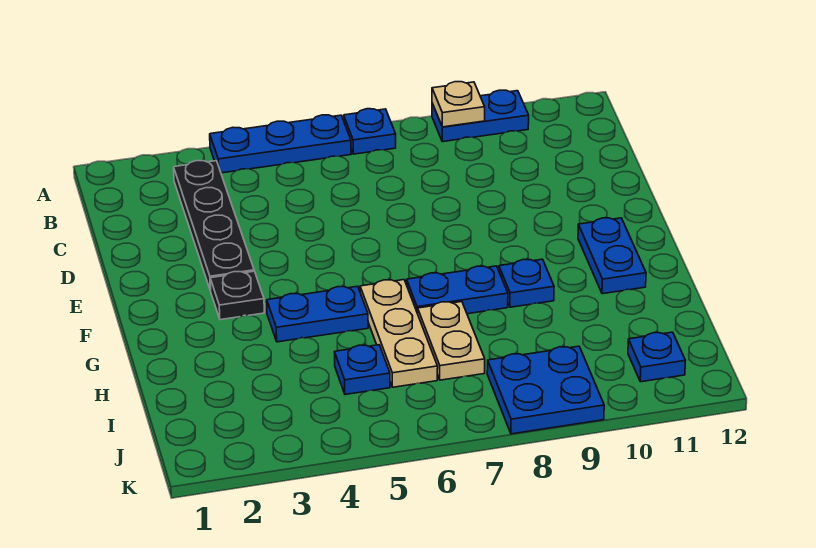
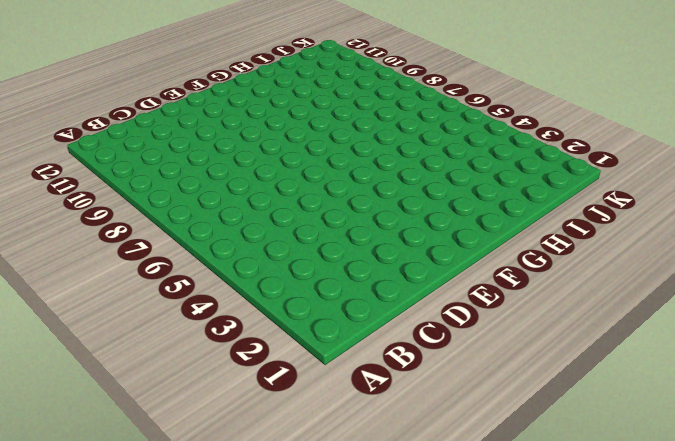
none -> blue plate A4:A6 level 1
none -> blue plate A7 level 1
none -> blue plate A9:A10 level 1

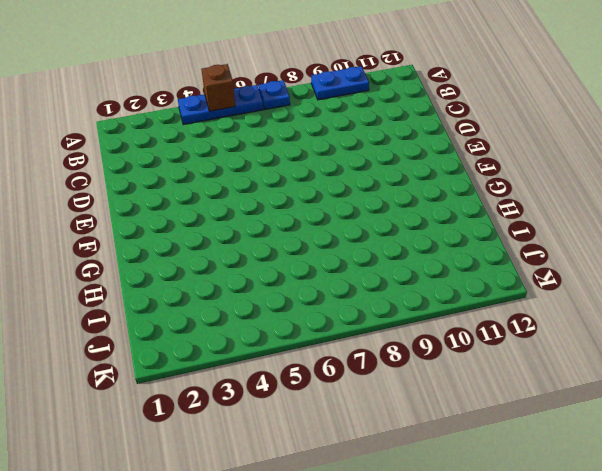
brown brick A5 level 2 -> none
none -> black plate B3:E3 level 1
none -> black plate F3 level 1
none -> blue plate F11:G11 level 1

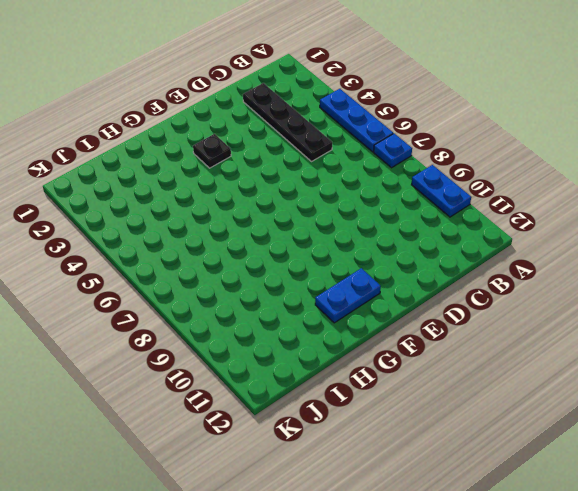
black plate C2:C5 level 1 -> black plate B3:E3 level 1
none -> blue plate G4:G5 level 1
none -> tan plate G6:I6 level 1
none -> blue plate G7:G8 level 1

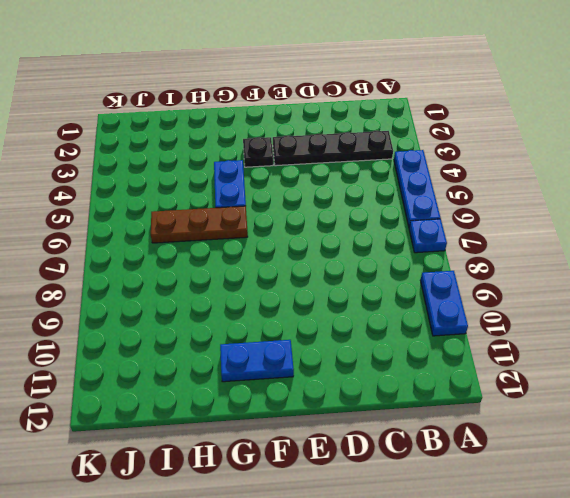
brown plate G6:I6 level 1 -> tan plate G6:I6 level 1
none -> blue plate G7:G8 level 1
none -> blue plate G9 level 1
none -> tan plate H7:I7 level 1

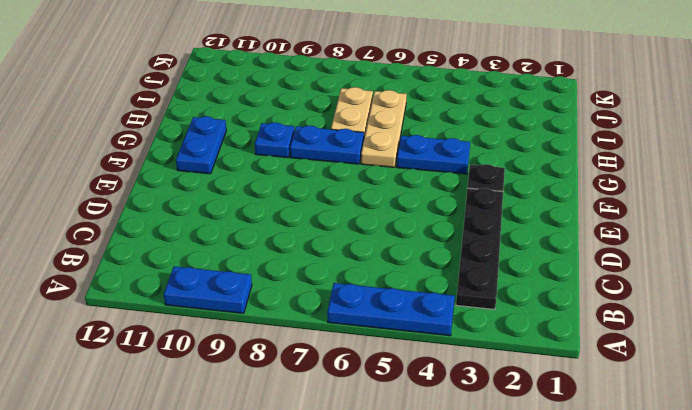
none -> blue plate A7 level 1
none -> blue plate I5 level 1
none -> blue plate J8:K9 level 1

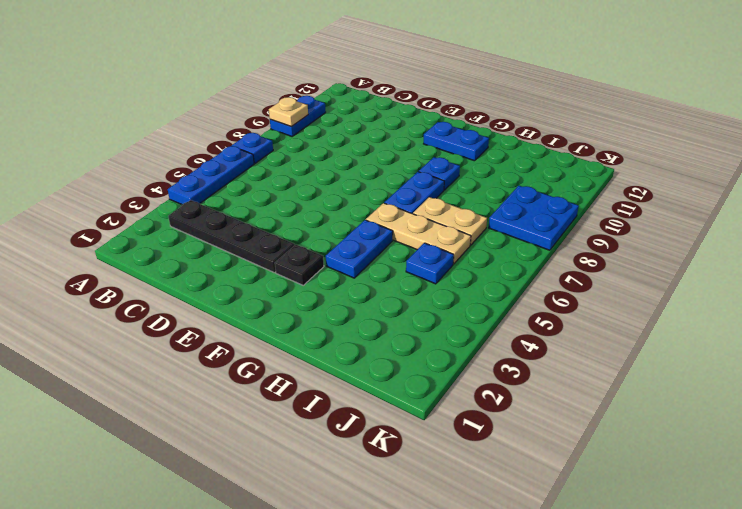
none -> blue plate J11 level 1

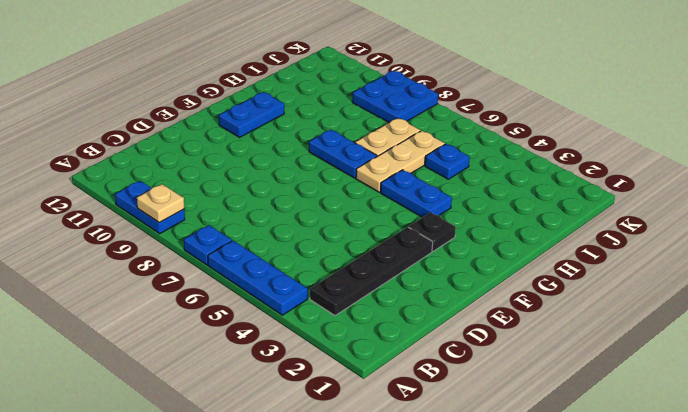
none -> blue plate G9 level 1
none -> blue plate J11 level 1

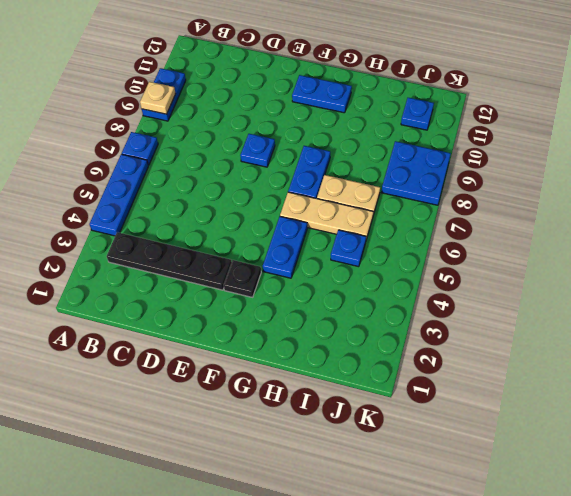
blue plate E8 level 1 -> blue plate G9 level 1

